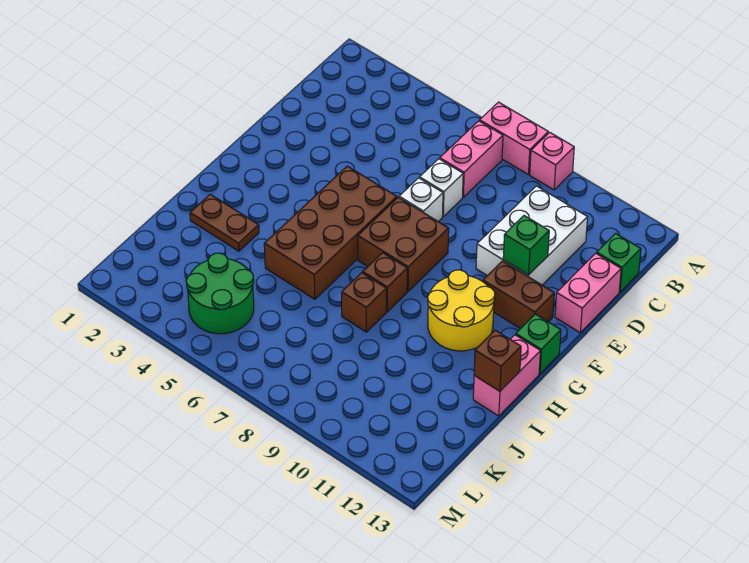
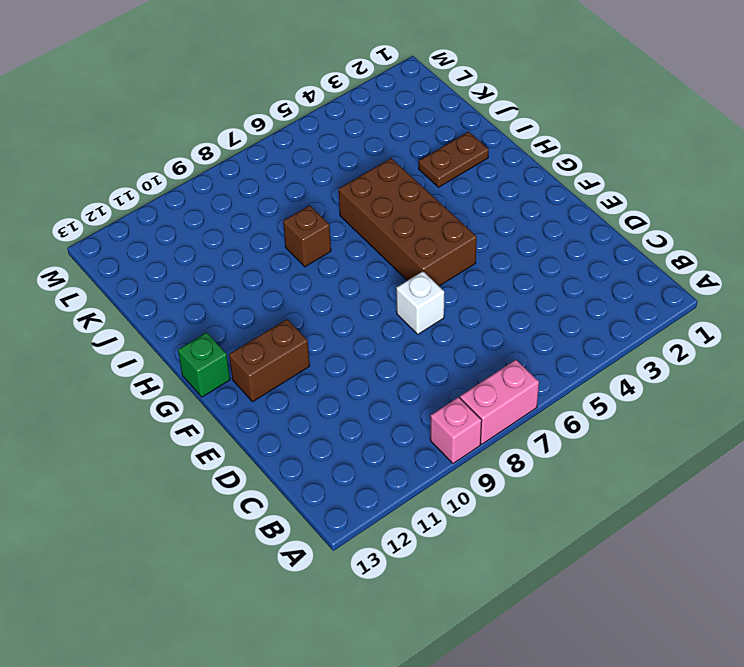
none -> pink brick B7:C7 level 1
none -> white brick C10:E11 level 1
none -> green brick C13 level 1

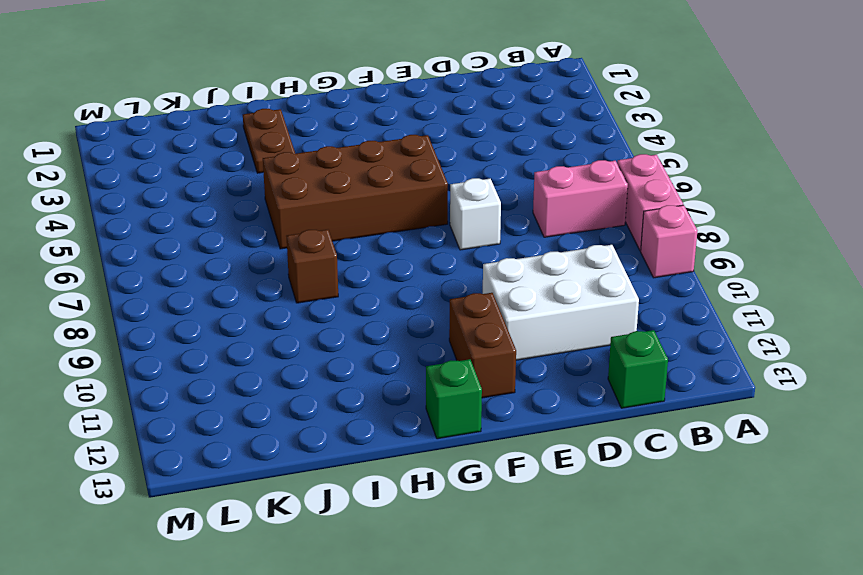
none -> white brick D7 level 1
none -> pink brick D13:E13 level 1
none -> brown brick F7:G8 level 1

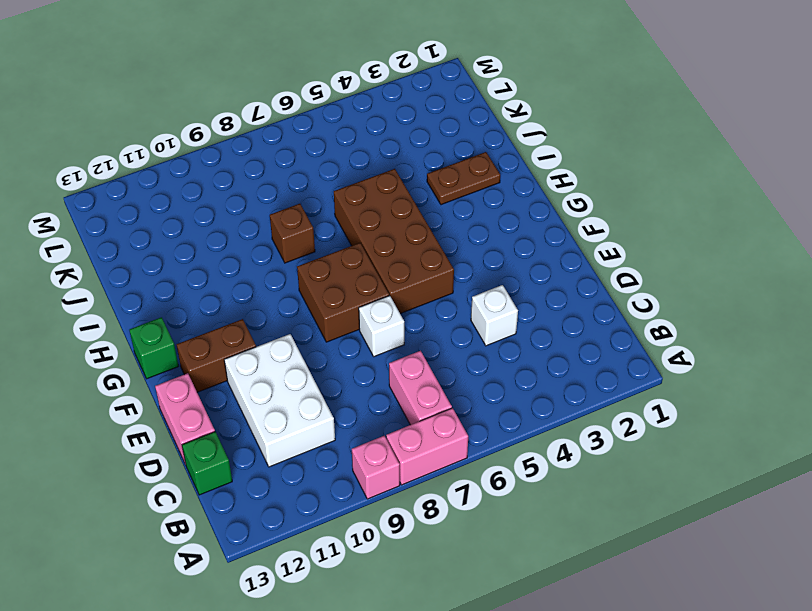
white brick D4 level 1 -> white brick D7 level 1
none -> yellow round brick G10:H11 level 1
none -> brown brick H8 level 1
none -> pink brick H13:I13 level 1

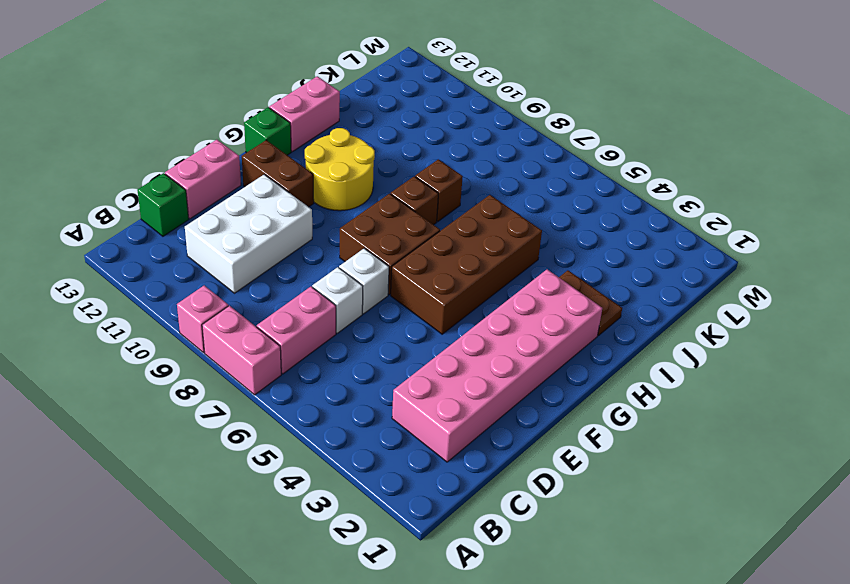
pink brick C2:H3 level 1 -> none
none -> green round brick K4:L5 level 1
none -> green brick E11 level 2
none -> brown brick I13 level 2

